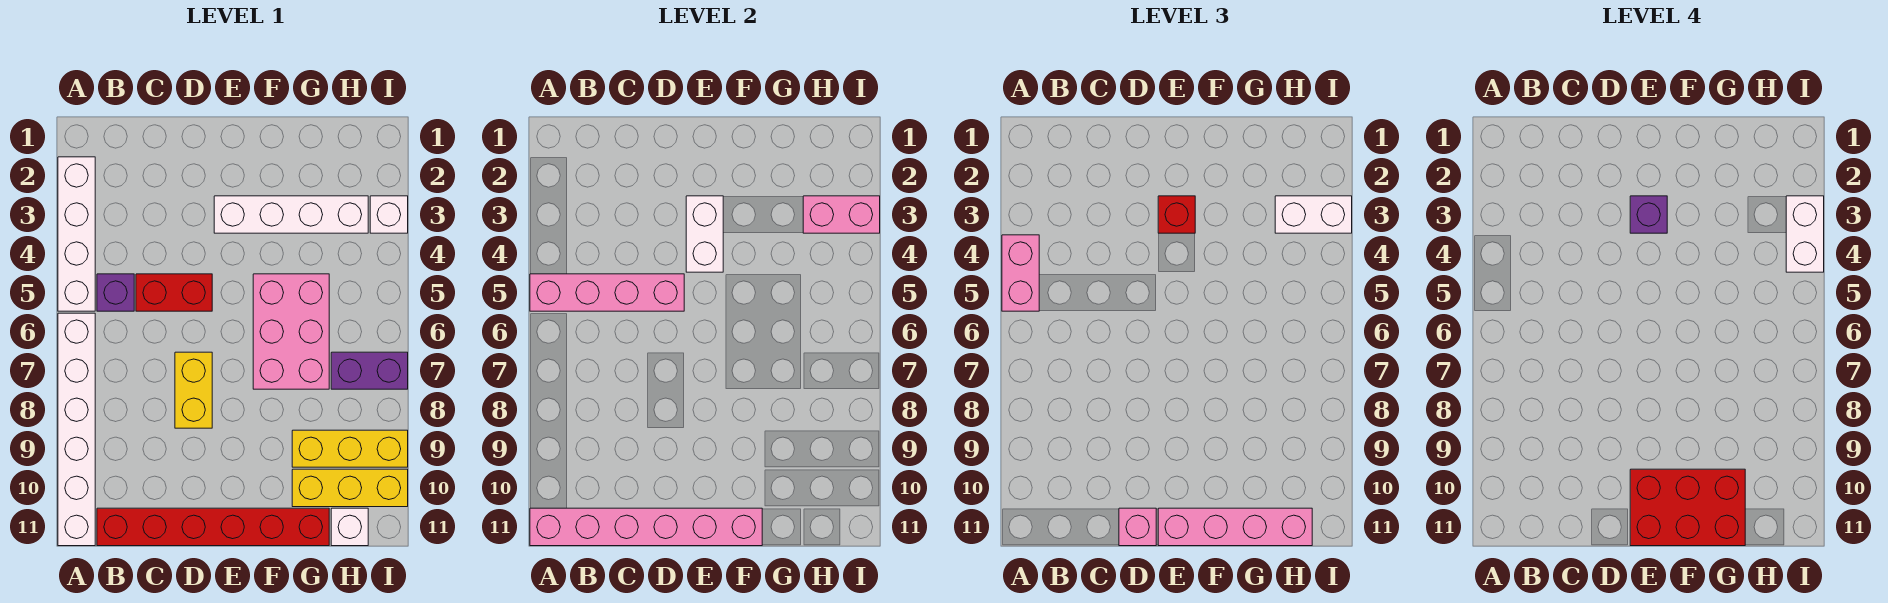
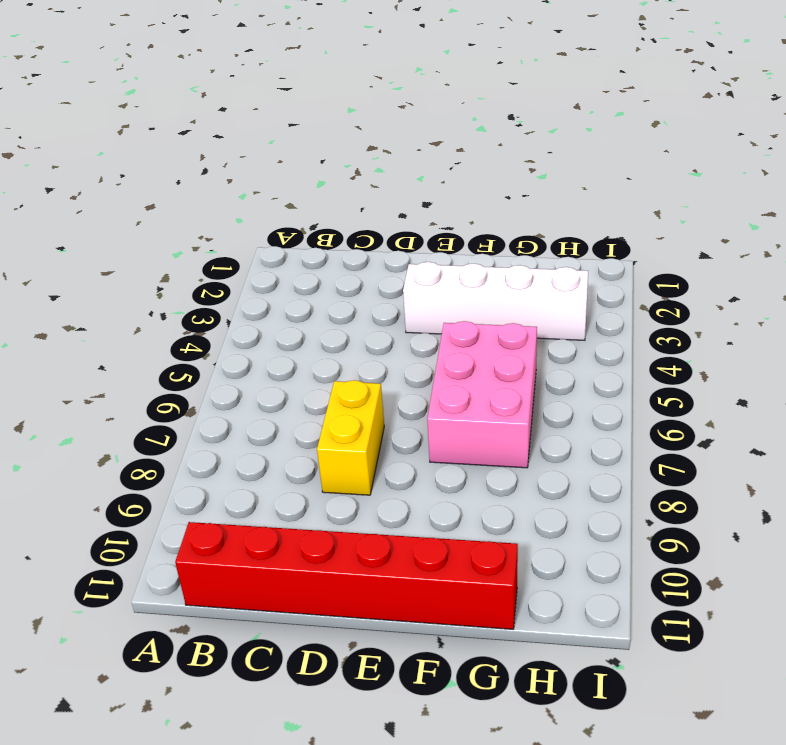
none -> white brick A2:A5 level 1
none -> white brick A6:A11 level 1
none -> purple brick B5 level 1

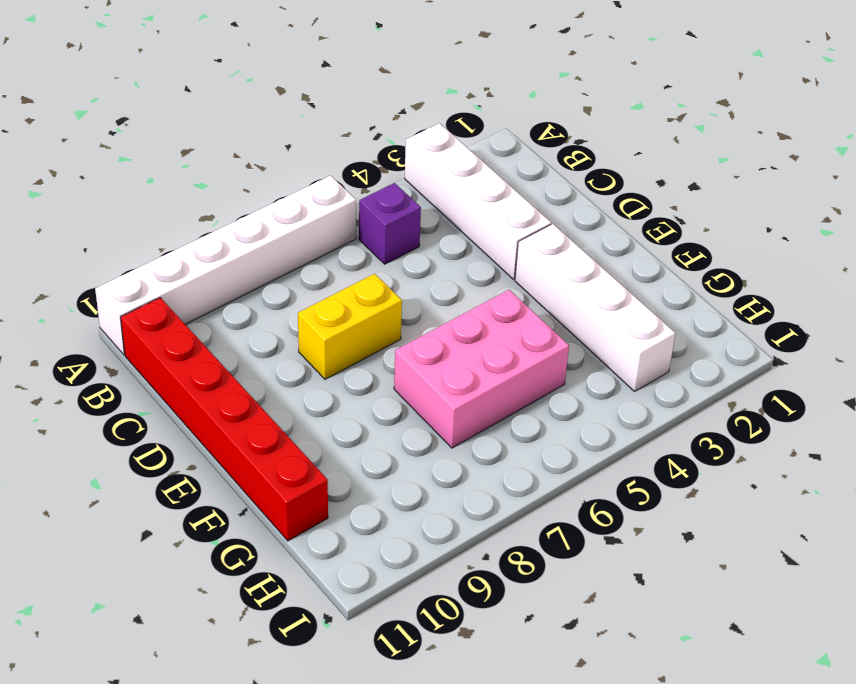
white brick A3:D3 level 1 -> white brick A2:A5 level 1
none -> red brick C5:D5 level 1
none -> yellow brick G9:I9 level 1
none -> yellow brick G10:I10 level 1

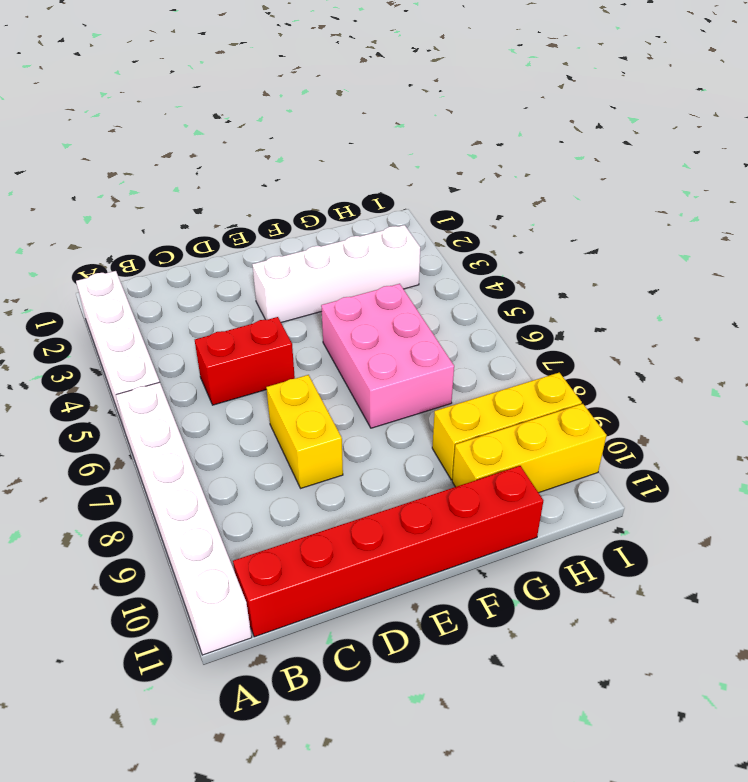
none -> purple brick B5 level 1
none -> purple brick H7:I7 level 1
none -> white brick H11 level 1

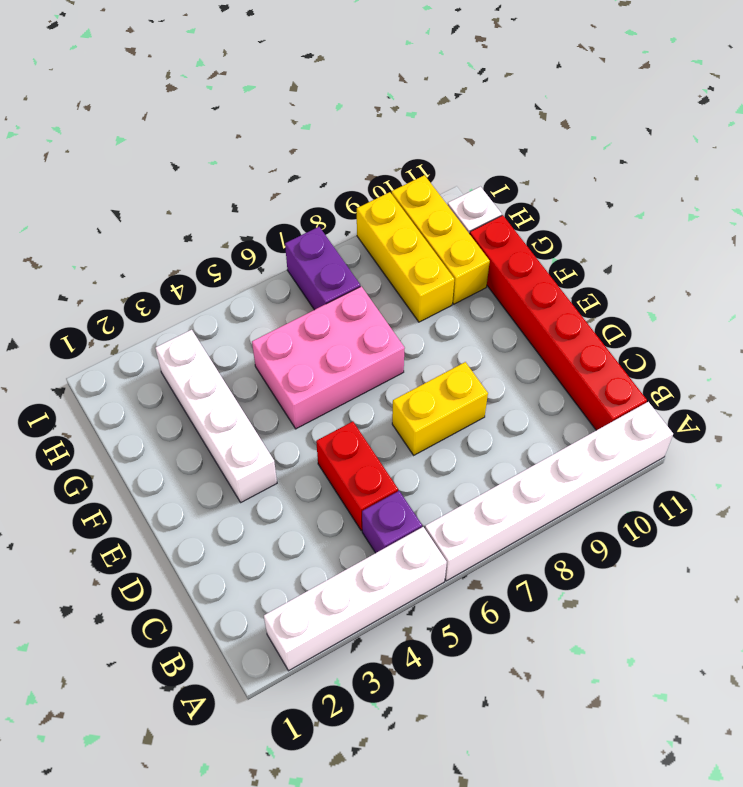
none -> white brick I3 level 1
none -> pink brick A5:D5 level 2
none -> pink brick A11:F11 level 2

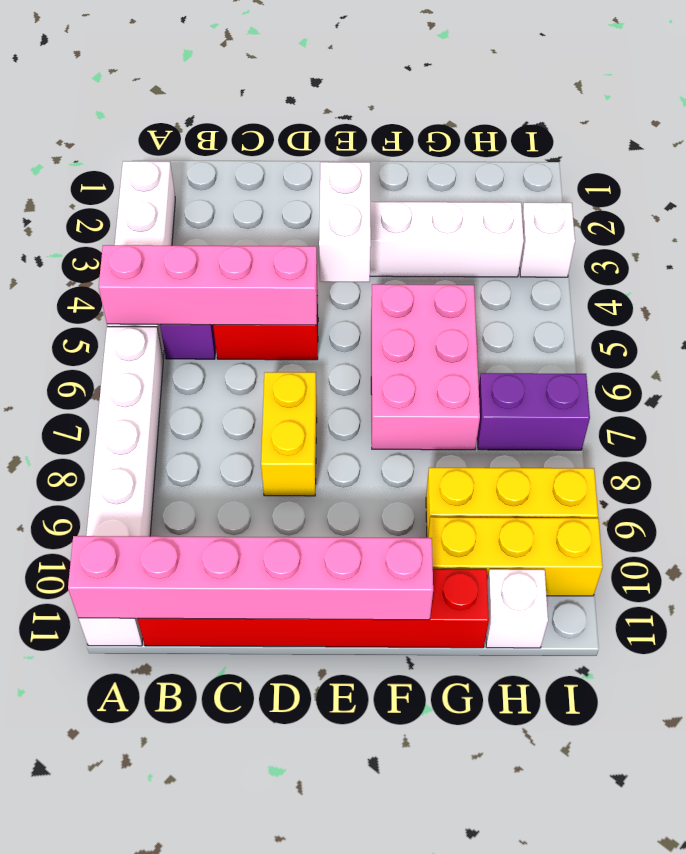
none -> pink brick H3:I3 level 2
none -> pink brick A4:A5 level 3
none -> pink brick D11 level 3

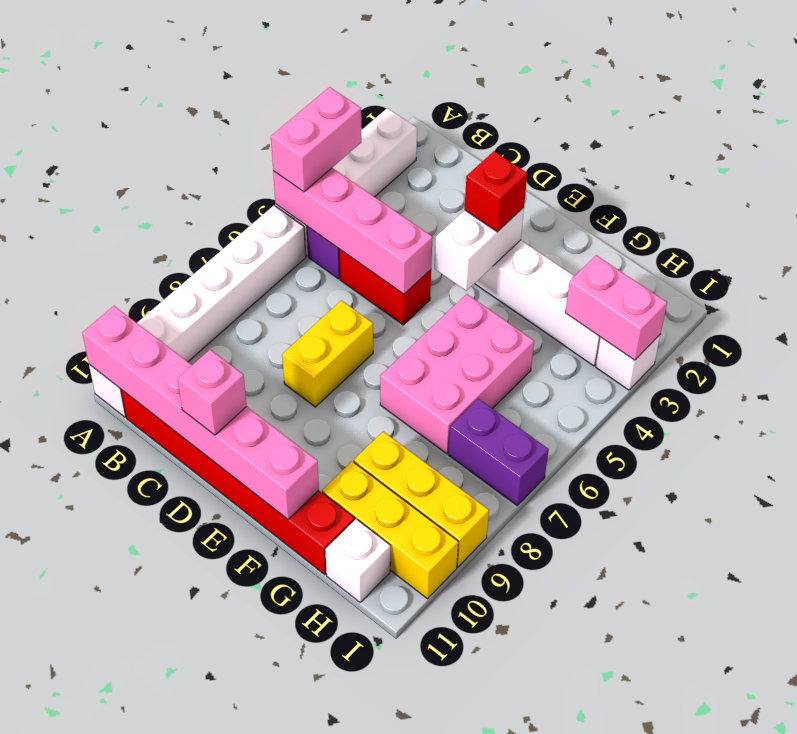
none -> pink brick E11:H11 level 3
none -> white brick H3:I3 level 3
none -> purple brick E3 level 4

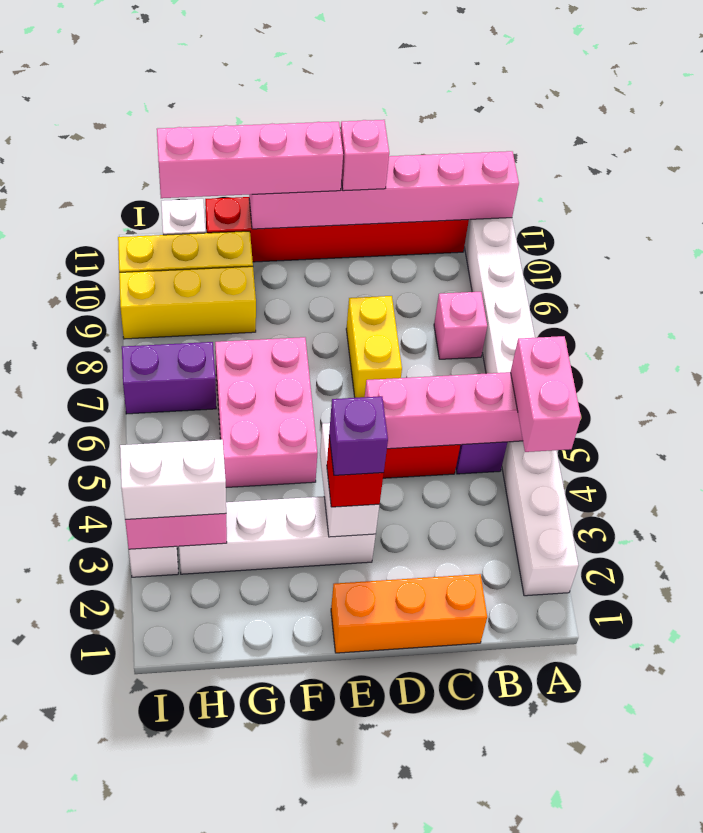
pink brick B8 level 1 -> none
orange brick C1:E1 level 1 -> none
none -> red brick E10:G11 level 4
none -> white brick I3:I4 level 4

